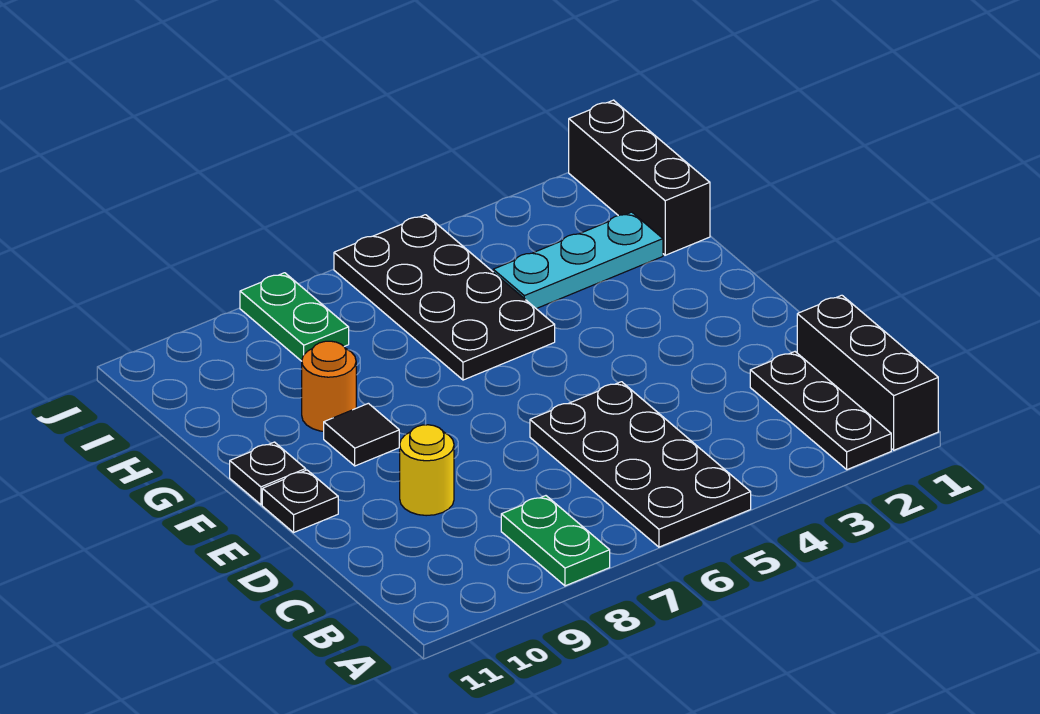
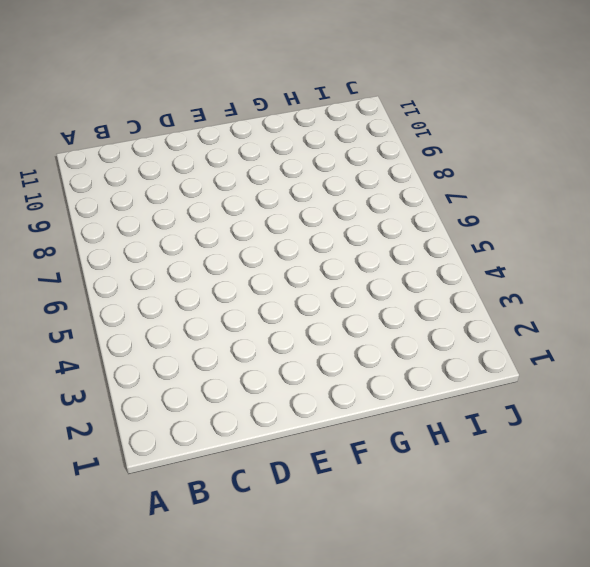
none -> black brick A1:C1 level 1
none -> black plate A2:C2 level 1
none -> black plate A5:D6 level 1

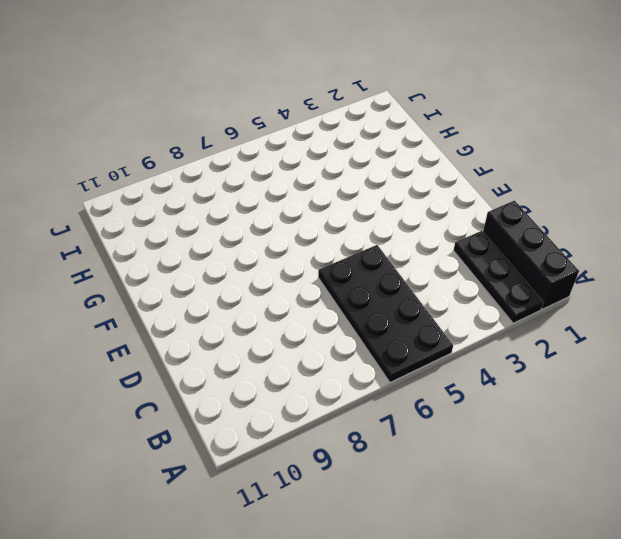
none -> green plate A8:B8 level 1
none -> yellow round brick D9 level 1
none -> black plate E11 level 1

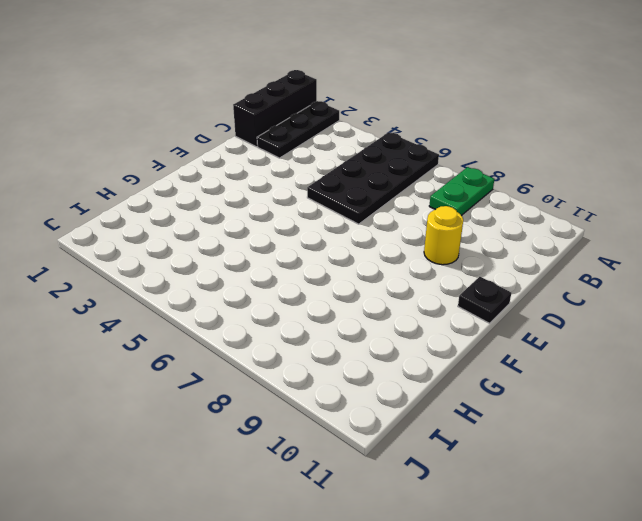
none -> black tile F9 level 1
none -> black plate F11 level 1
none -> black plate G5:J6 level 1

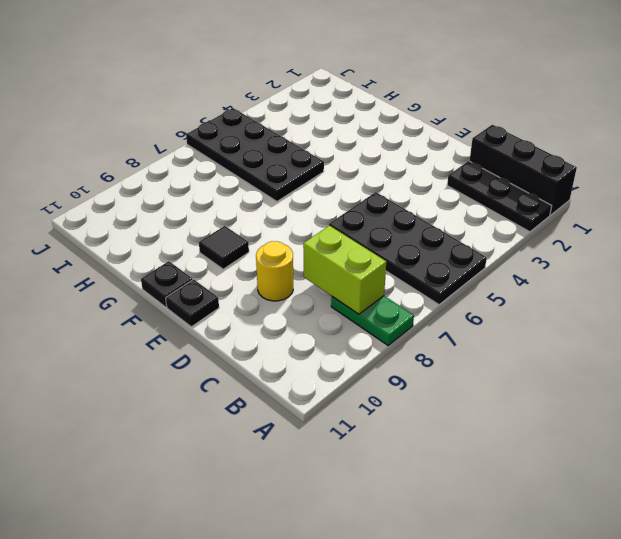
lime brick B8:C8 level 2 -> none
none -> orange round brick G9 level 1
none -> black brick H1:J1 level 1
none -> cyan plate H2:H4 level 1

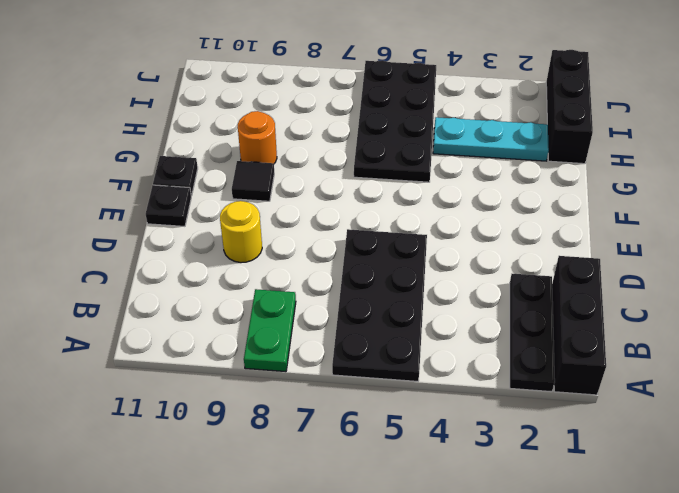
none -> green plate I8:J8 level 1

